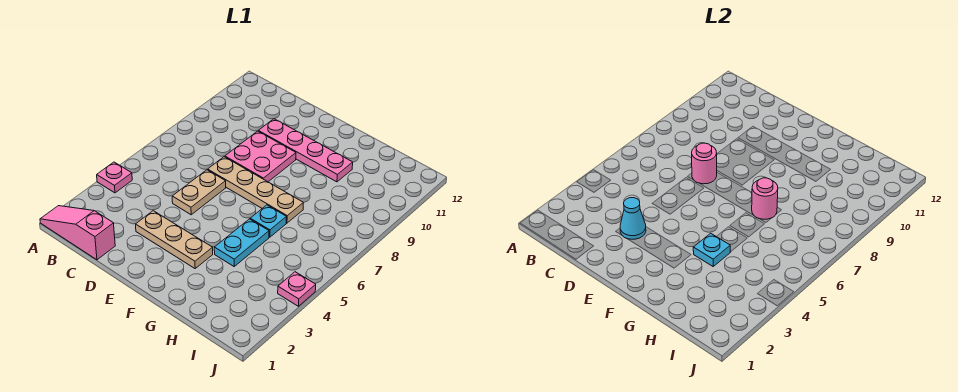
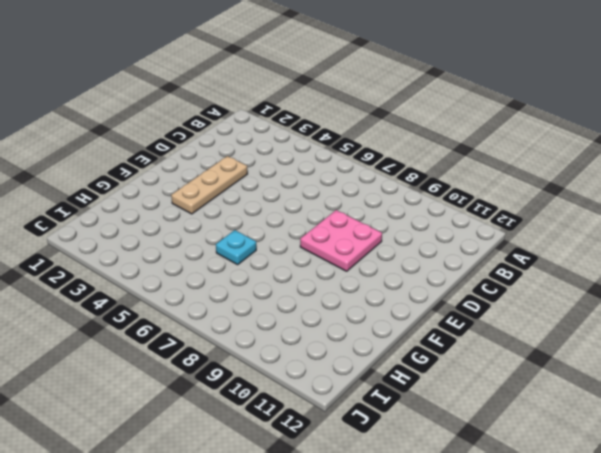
none -> pink slope A1:C1 level 1 top C
none -> pink plate A4 level 1
none -> tan plate D5:D6 level 1

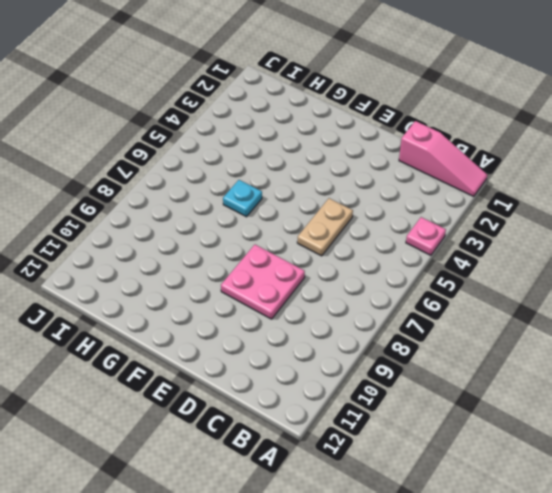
none -> tan plate D3:F3 level 1
none -> tan plate D7:G7 level 1
none -> pink plate D10:G10 level 1

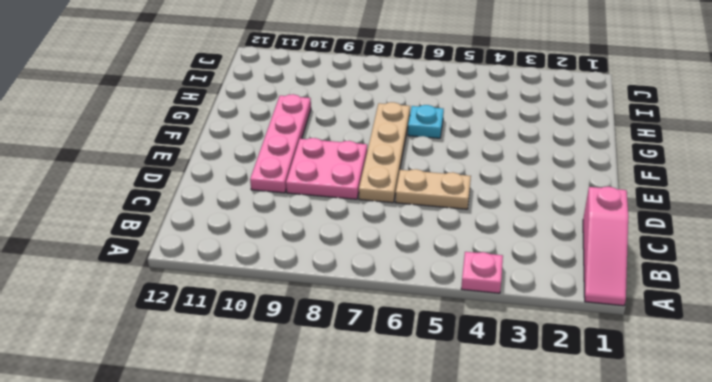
none -> tan plate D3:F3 level 1
none -> cyan plate G4:G5 level 1
none -> pink plate J4 level 1

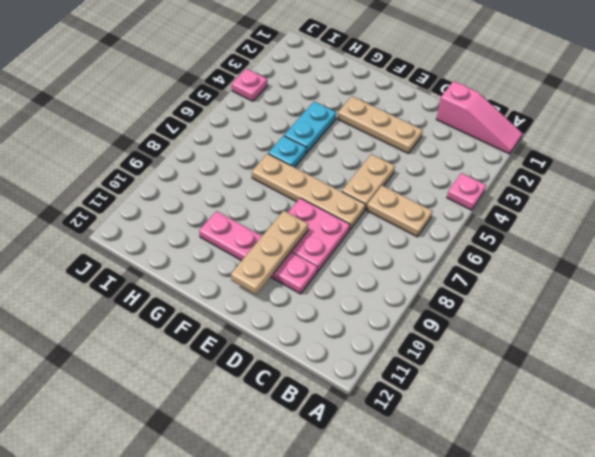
tan plate B6:C6 level 1 -> none
tan plate E9:E11 level 2 -> none
none -> cyan cone D3 level 2
none -> pink round brick D7 level 2
none -> cyan plate G4 level 2

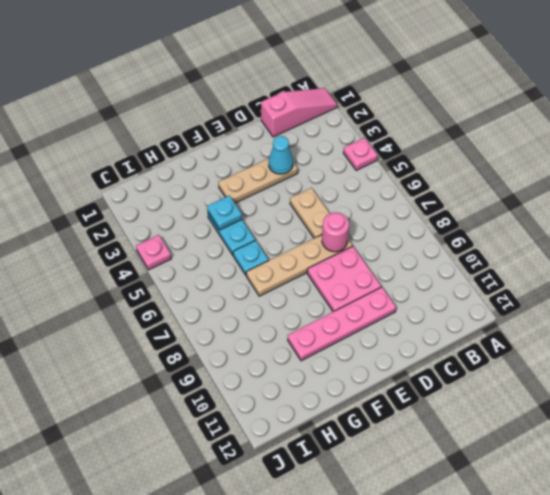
none -> pink round brick G7 level 2

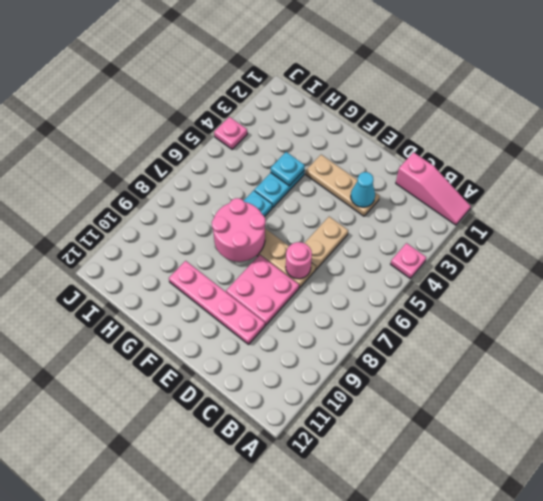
pink round brick F7:G8 level 2 -> pink round brick G7 level 2

